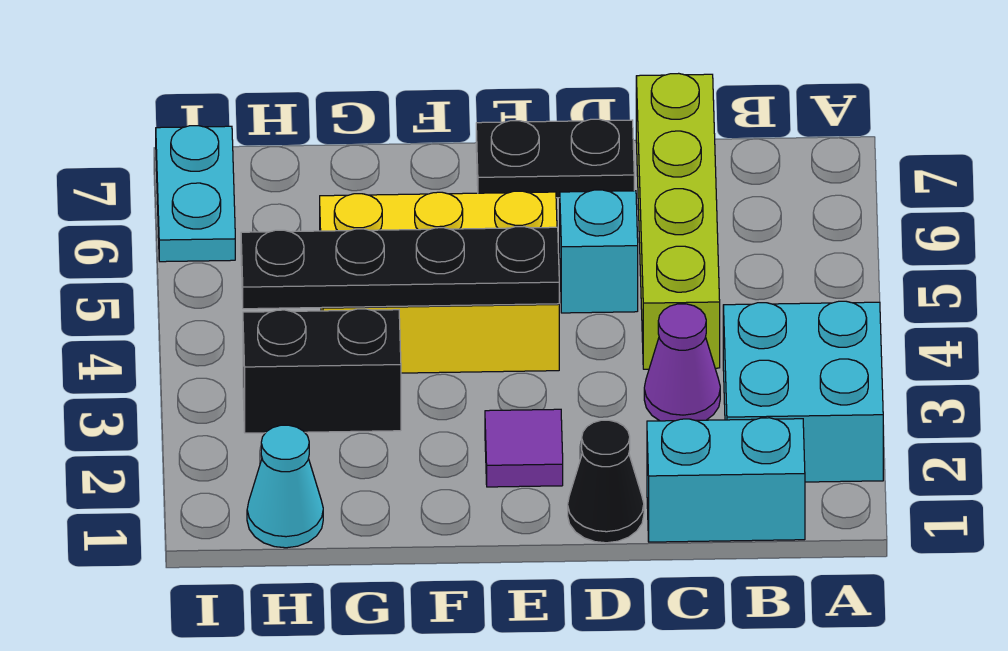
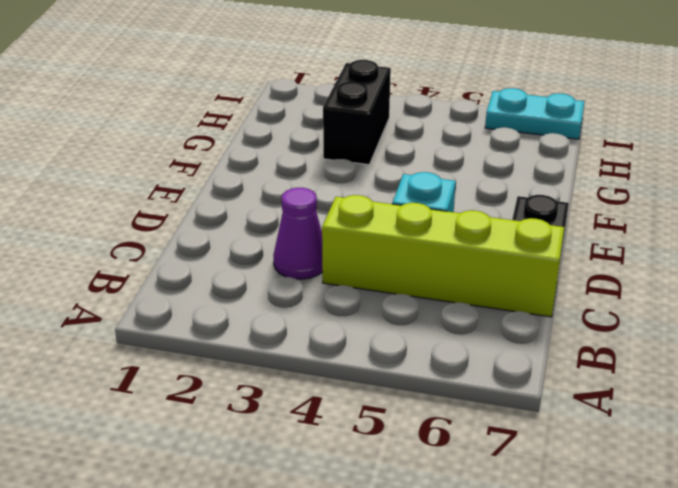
none -> cyan brick A2:B3 level 1
none -> cyan brick B1:C1 level 1
none -> black cone D1 level 1

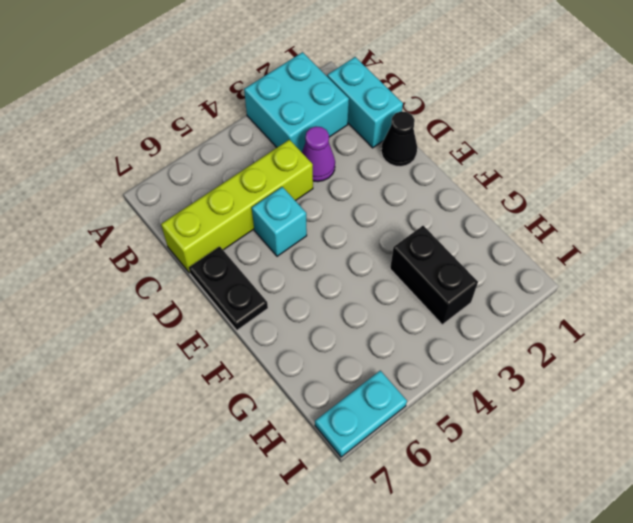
none -> purple tile E2 level 1
none -> yellow brick E4:G5 level 1
none -> cyan cone H1 level 1

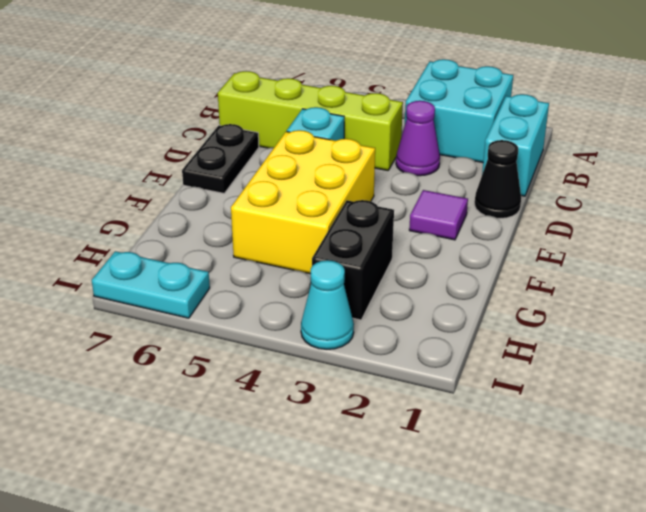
cyan cone I3 level 1 -> cyan cone H1 level 1
none -> black plate E4:H4 level 2

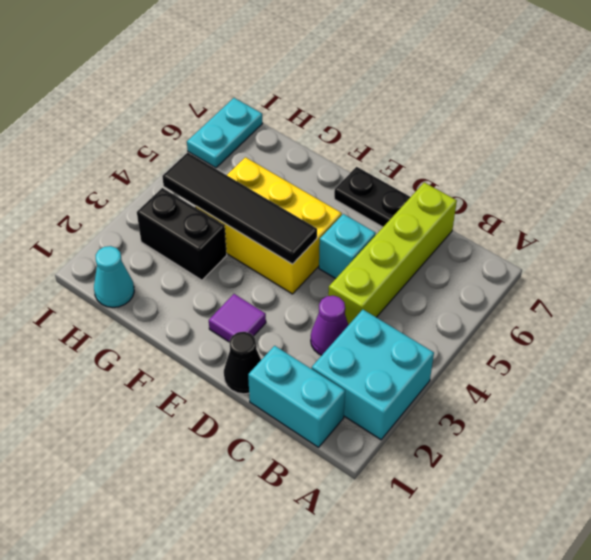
black tile E4:H4 level 2 -> black plate E4:H4 level 2

